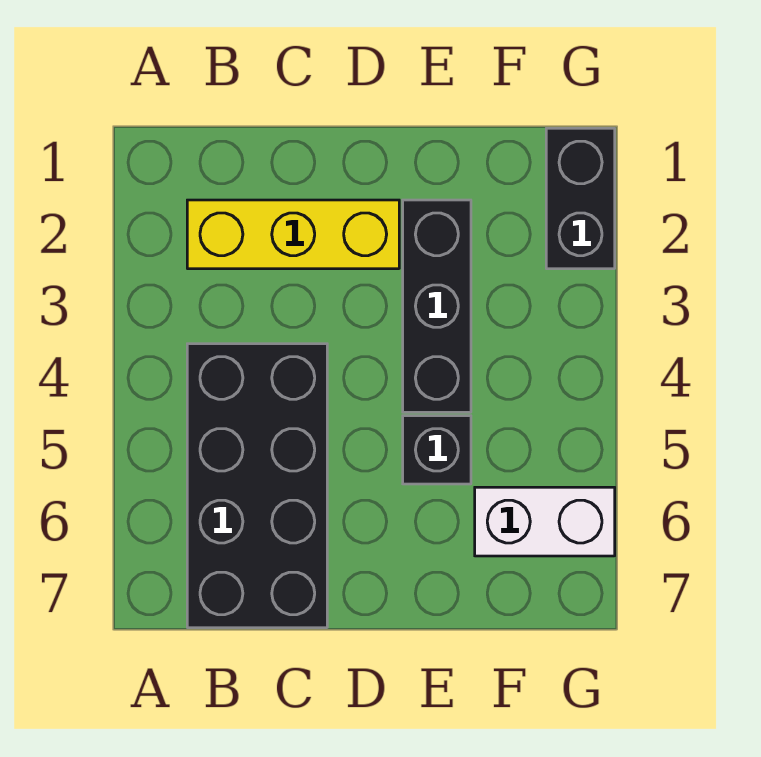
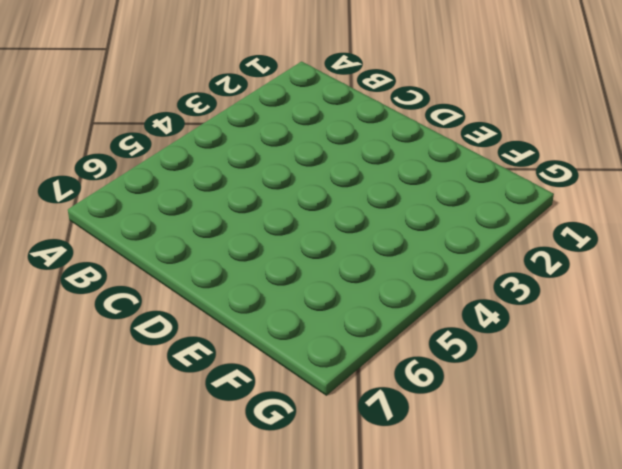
none -> yellow brick B2:D2 level 1
none -> black brick B4:C7 level 1

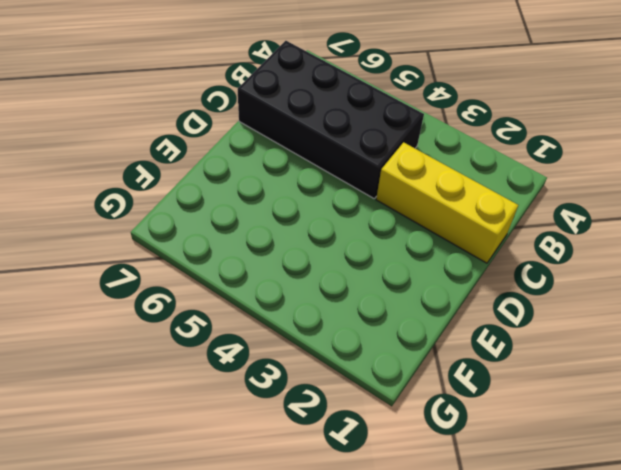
yellow brick C1:C3 level 1 -> yellow brick B2:D2 level 1
none -> black brick E2:E4 level 1
none -> black brick E5 level 1

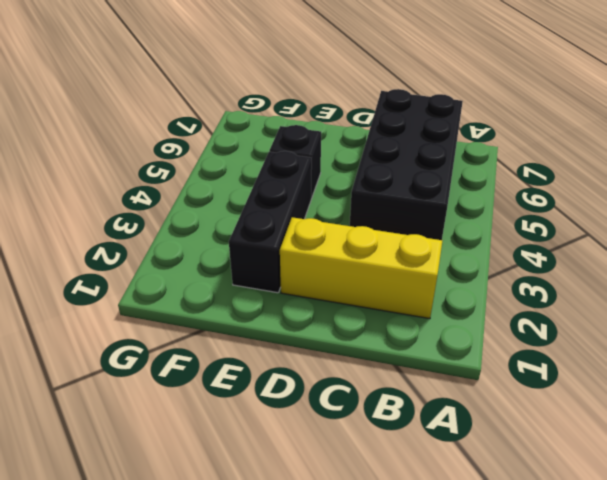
none -> white brick F6:G6 level 1
none -> black brick G1:G2 level 1

